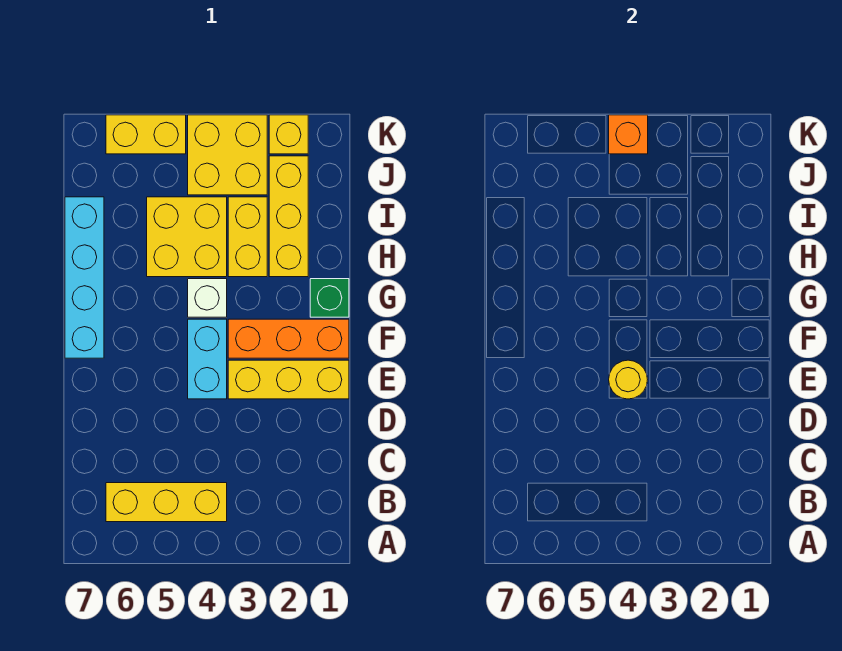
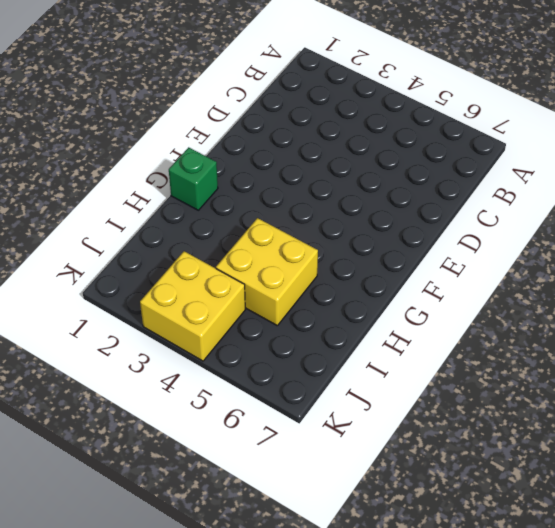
none -> yellow brick B4:B6 level 1
none -> yellow brick E1:E3 level 1
none -> cyan brick E4:F4 level 1

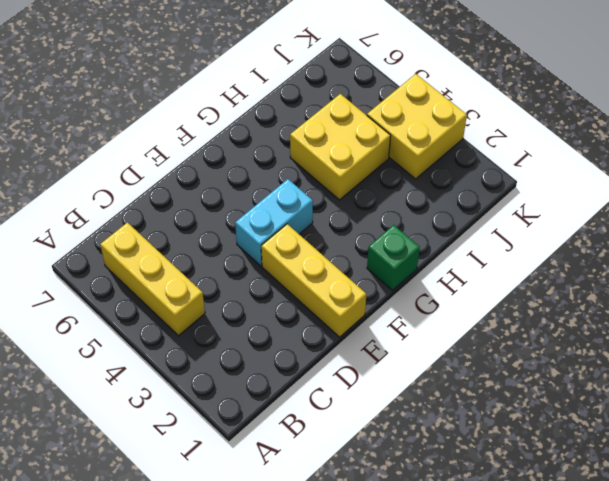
none -> orange brick F1:F3 level 1
none -> cyan brick F7:I7 level 1
none -> white brick G4 level 1

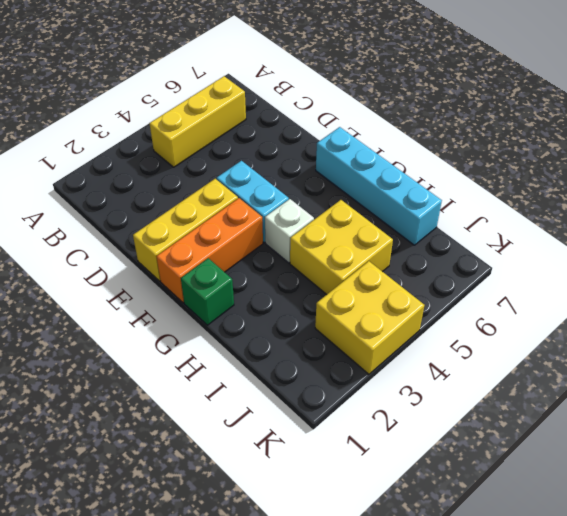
none -> yellow brick H2:J2 level 1
none -> yellow brick H3:I3 level 1
none -> yellow brick K2 level 1

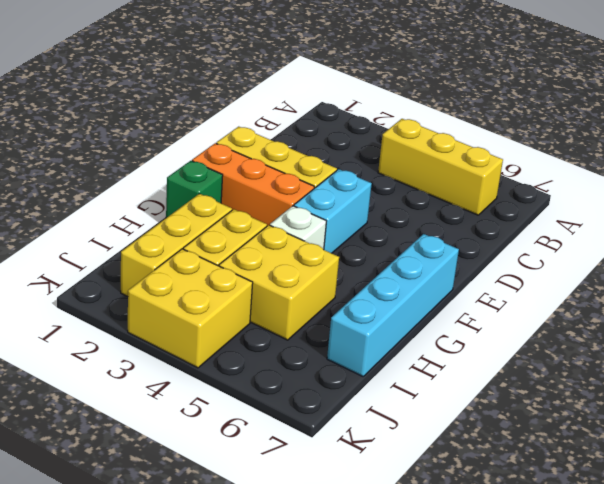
none -> yellow brick K2 level 1
none -> yellow brick K5:K6 level 1
none -> yellow round brick E4 level 2

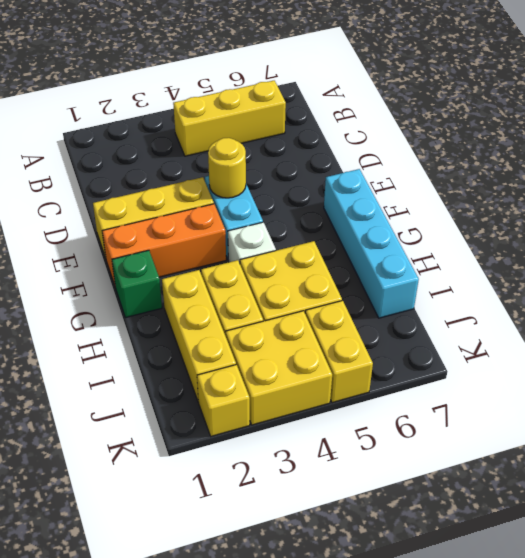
yellow brick J5:K5 level 1 -> yellow brick K5:K6 level 1
none -> orange brick K4 level 2

